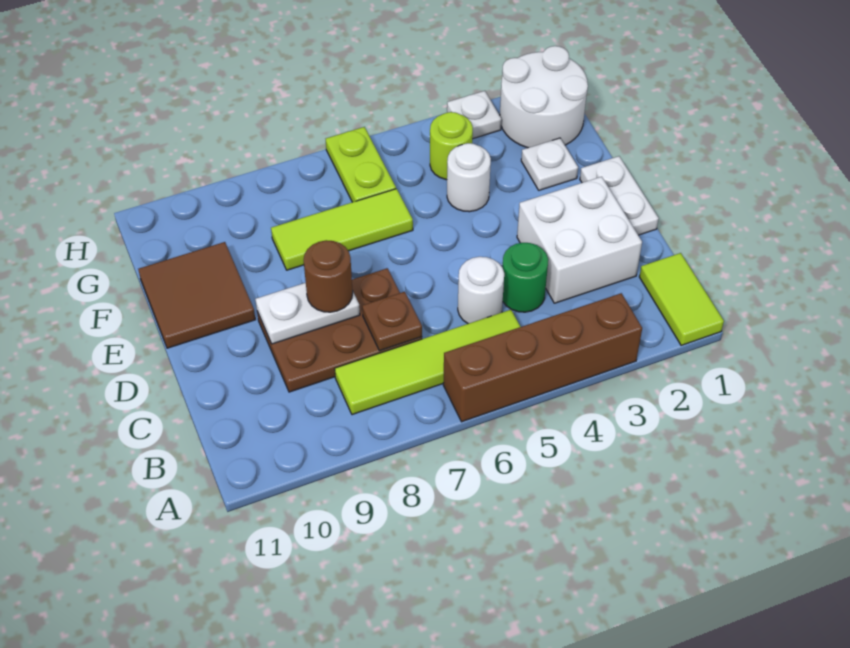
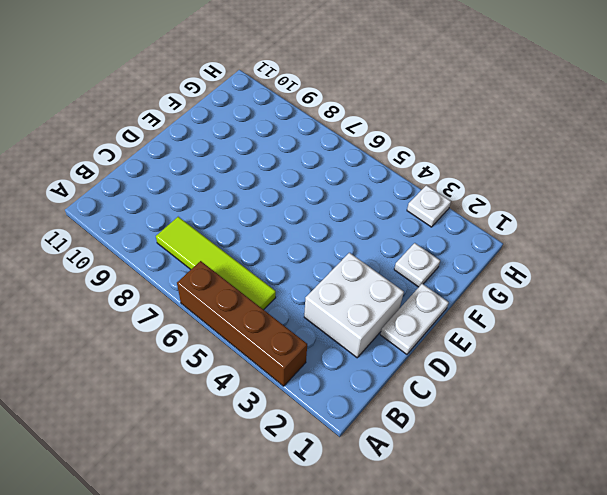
none -> lime tile A1:B1 level 1
none -> green round brick C4 level 1
none -> white round brick C5 level 1

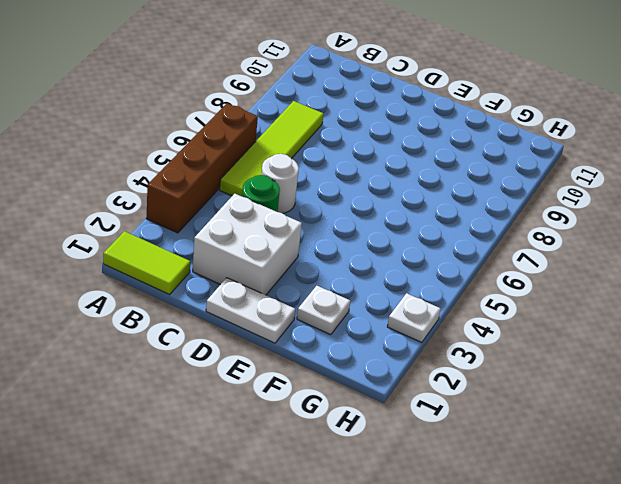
none -> brown plate C7:D9 level 1
none -> brown tile E10:F11 level 1
none -> white round brick F4 level 1

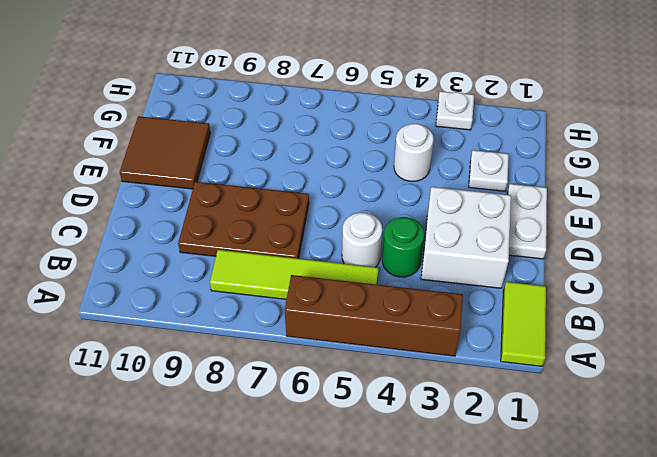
none -> lime tile F6:F8 level 1
none -> white round brick G1:H2 level 1
none -> lime round brick G4 level 1

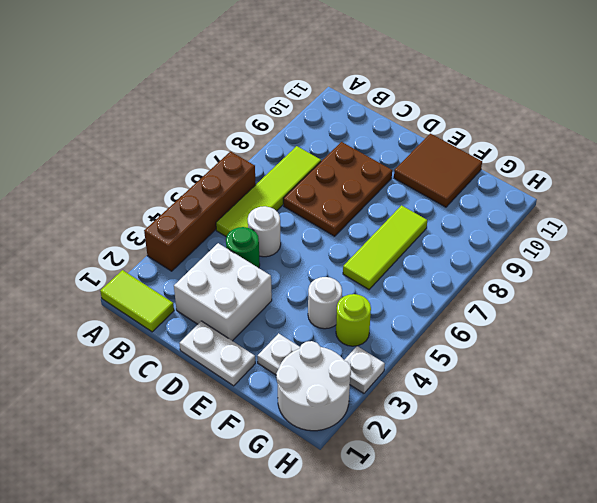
none -> lime plate G6:H6 level 1
none -> brown plate C7 level 2
none -> white plate D8:D9 level 2

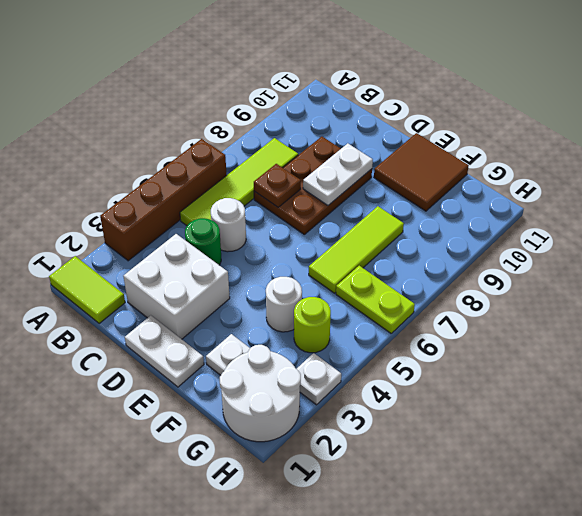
none -> brown round brick D8 level 3

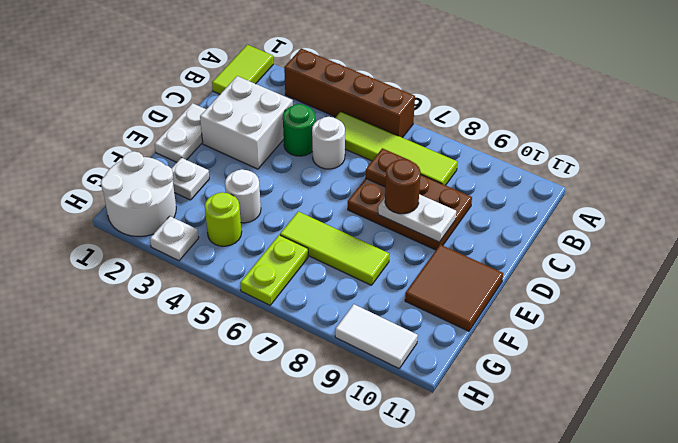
white tile H9:H10 level 1 -> none

